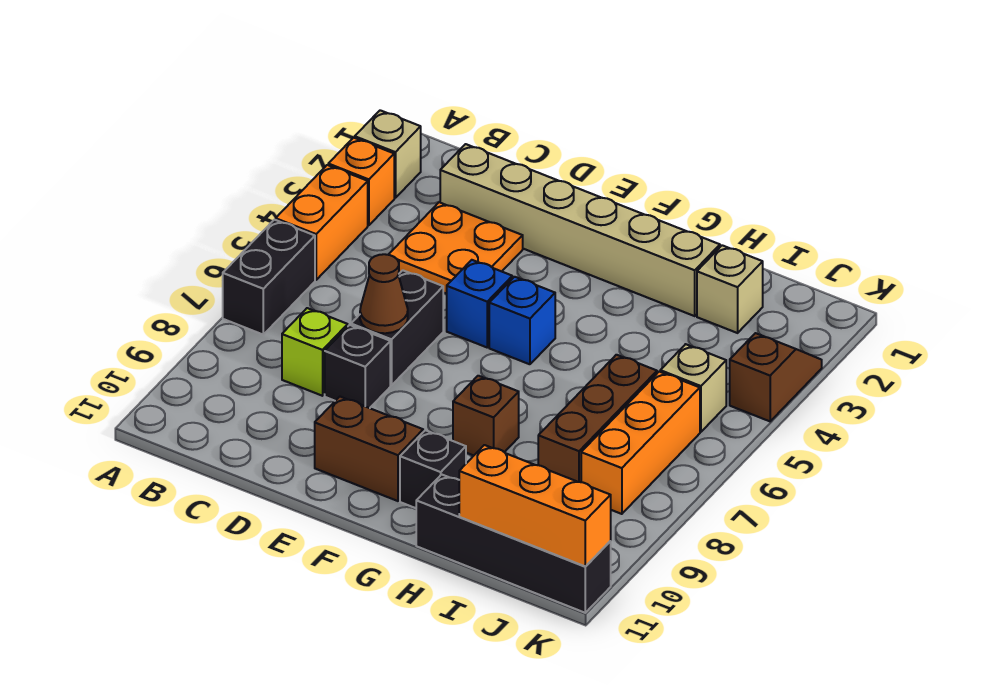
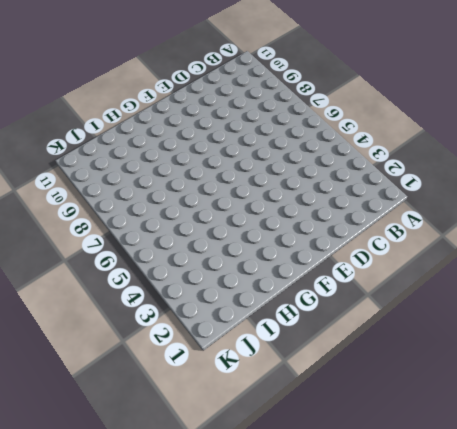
none -> tan brick A2 level 1
none -> orange brick A3 level 1
none -> orange brick A4:A5 level 1

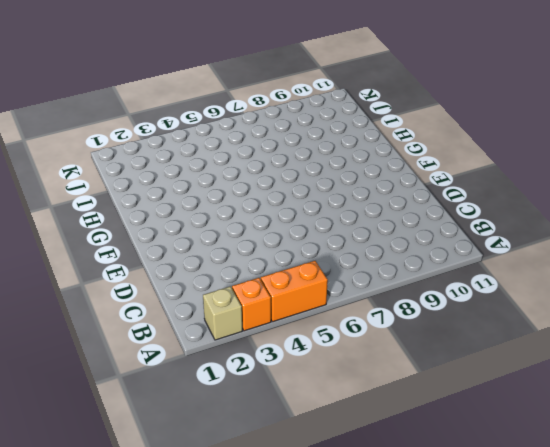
none -> black brick A6:A7 level 1
none -> tan brick C2:H2 level 1
none -> orange plate C3:D4 level 1

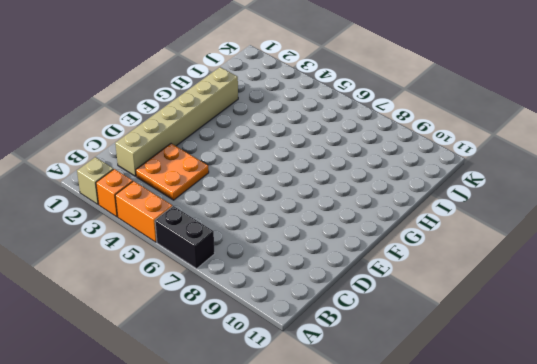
none -> lime brick C8 level 1
none -> black brick D6:D7 level 1
none -> black brick D8 level 1

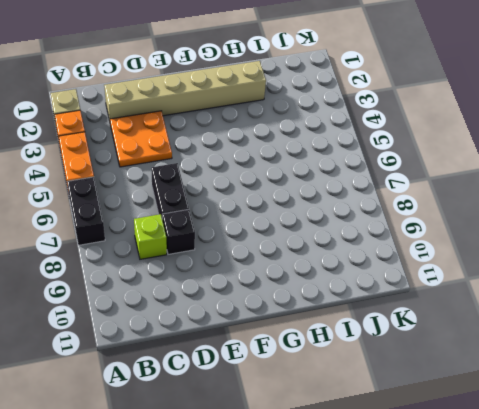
none -> blue brick E5 level 1
none -> brown brick E10:F10 level 1
none -> blue brick F5 level 1

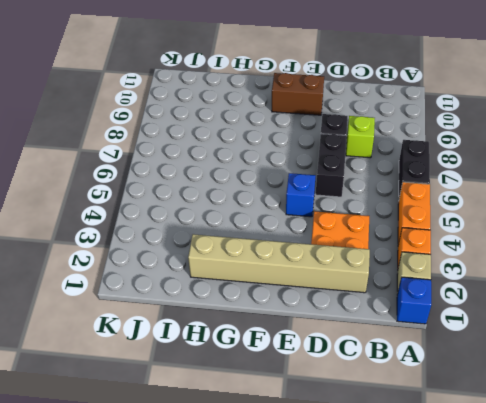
blue brick A1 level 1 -> blue brick F5 level 1
none -> brown brick G8 level 1
none -> black brick G10 level 1
none -> black brick H11:K11 level 1

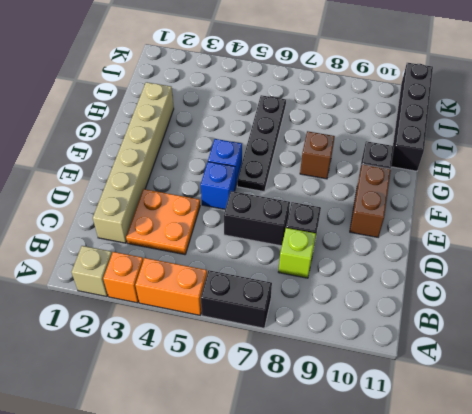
black plate F6:I6 level 1 -> brown brick I6:I8 level 1
none -> tan brick I2 level 1
none -> tan brick J5 level 1
none -> orange brick J6:J8 level 1

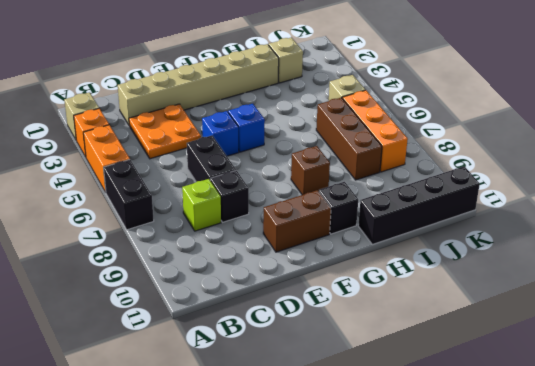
none -> brown slope K3:K4 level 1 top 4
none -> brown cone D7 level 2
none -> orange brick I11:K11 level 2

